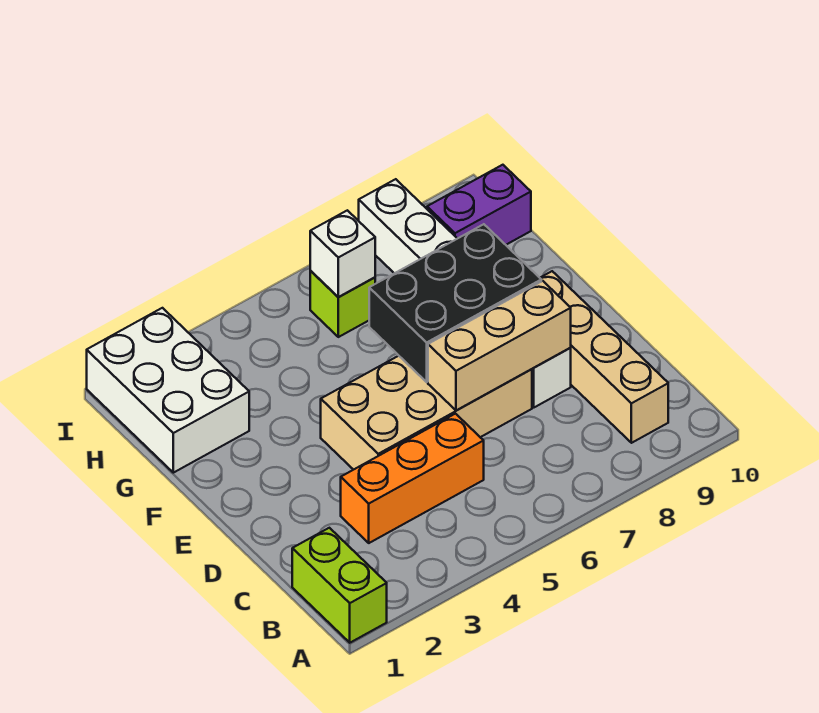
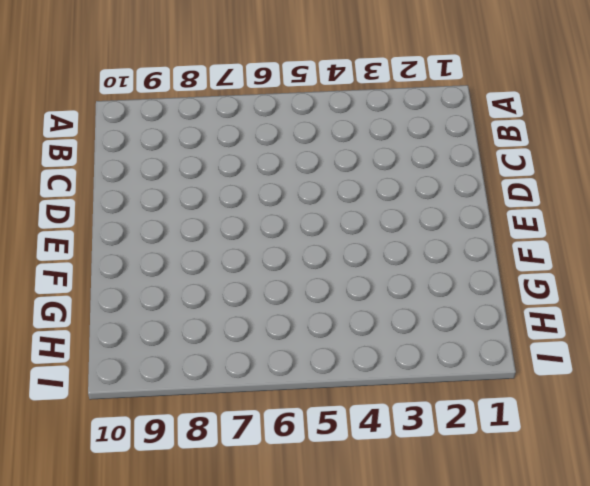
none -> lime brick A1:B1 level 1
none -> tan brick B9:E9 level 1

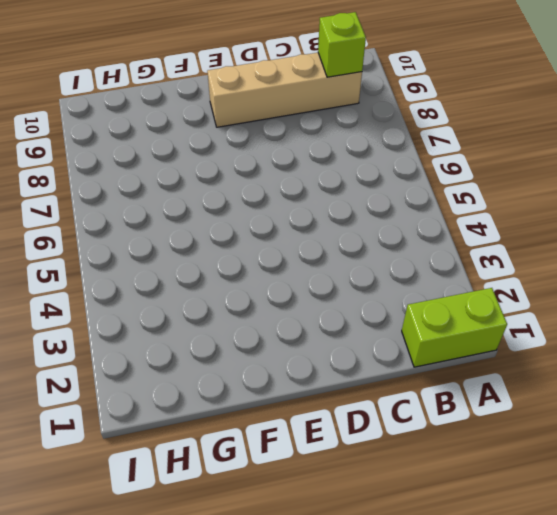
lime brick B9 level 2 -> lime brick H6 level 1
none -> orange brick C3:C5 level 1
none -> tan brick D4:E7 level 1

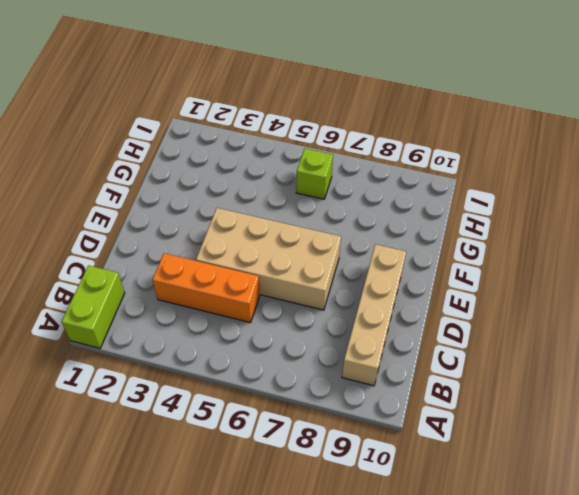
none -> white brick D8:I8 level 1
none -> white brick G1:I2 level 1

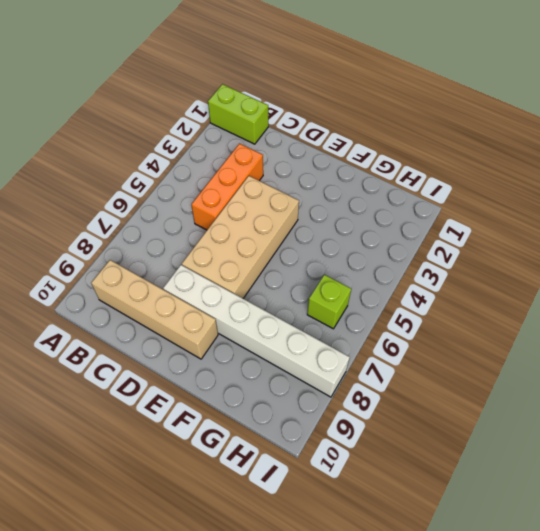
none -> white brick G1:I2 level 1
none -> purple brick H9:H10 level 1

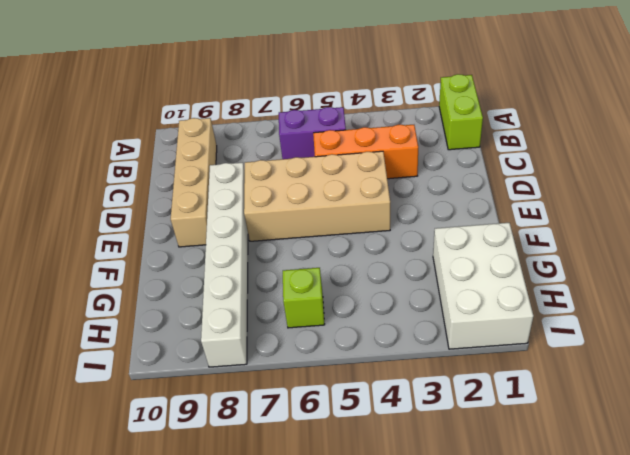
purple brick B5:B6 level 1 -> purple brick H9:H10 level 1
none -> tan brick D6:D8 level 2
none -> black brick E6:F8 level 2

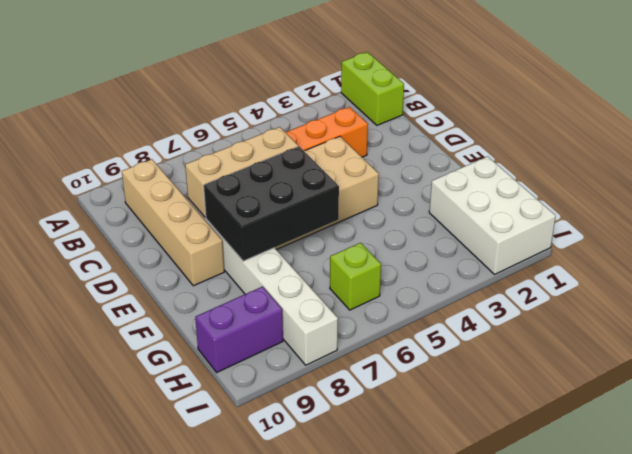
none -> white brick H6 level 2

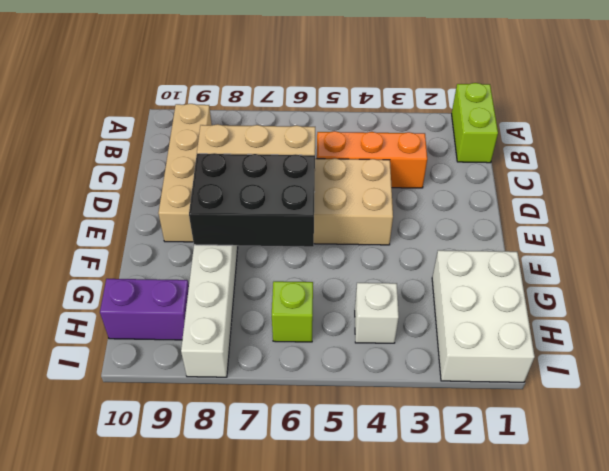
white brick H4 level 1 -> white brick H6 level 2

